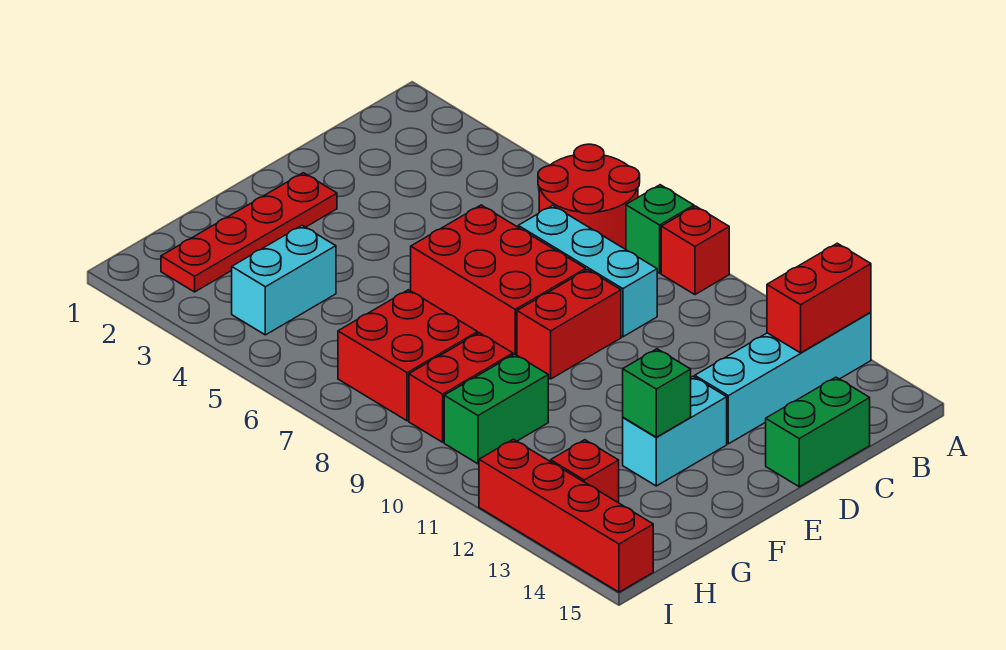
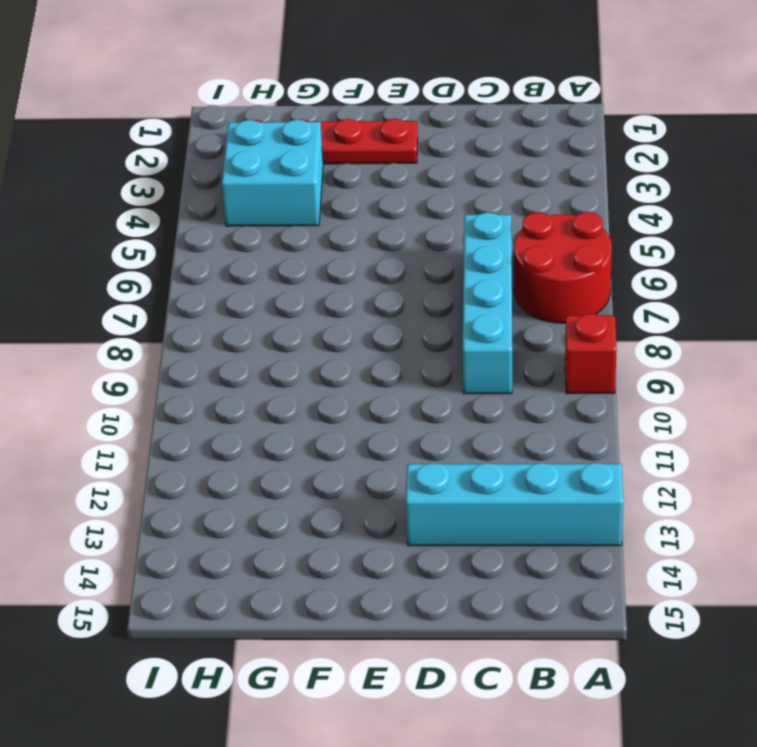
cyan brick C6:C9 level 1 -> cyan brick C7:C9 level 1
cyan brick G3:H4 level 1 -> cyan brick G4:H4 level 1
none -> green brick A8 level 1
none -> green brick C15:D15 level 1
none -> red brick D6:E8 level 1

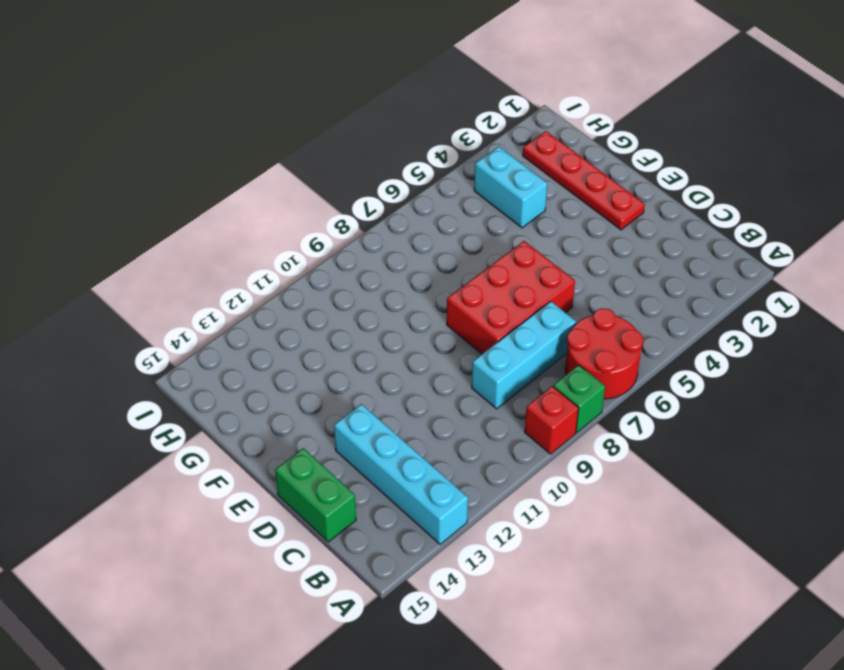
none -> red brick D9:E9 level 1
none -> cyan brick E13:F13 level 1
none -> red brick G7:H8 level 1

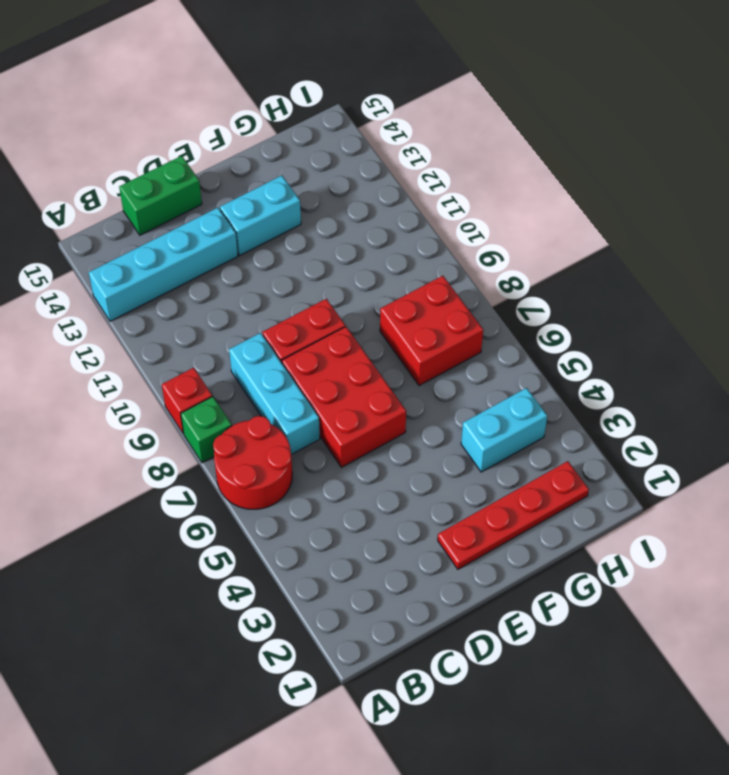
none -> red brick G9:H9 level 1
none -> green brick G10:H10 level 1
none -> red brick H13 level 1

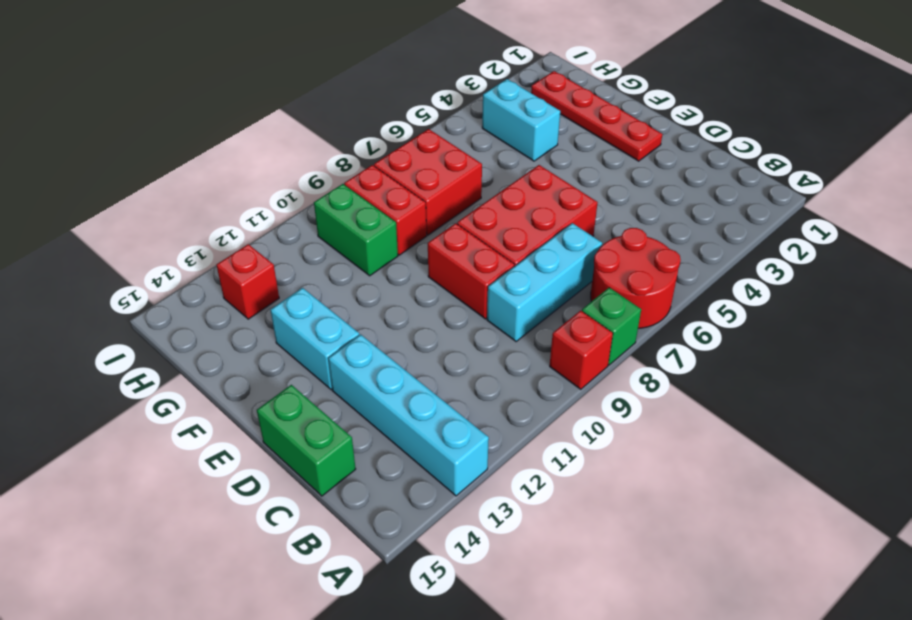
none -> red brick I12:I15 level 1
none -> red brick A13:B13 level 2
none -> green brick F13 level 2

